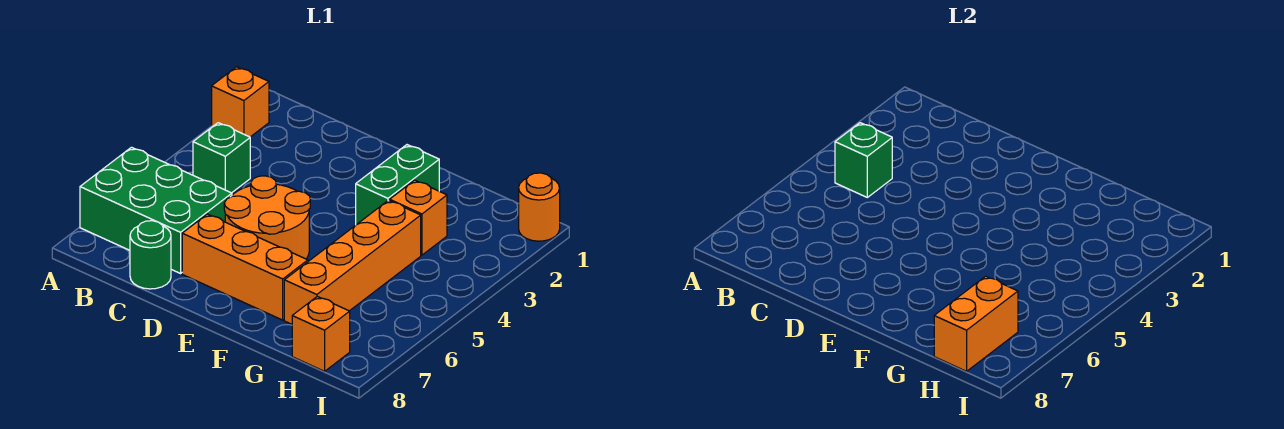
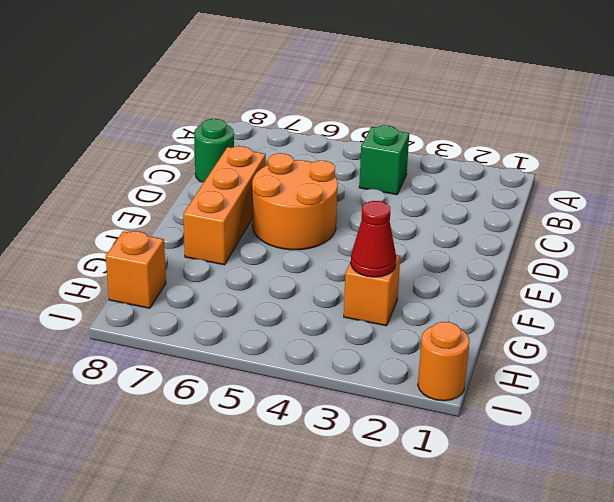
red cone G3 level 2 -> none
none -> orange brick A2 level 1
none -> green brick A6:C7 level 1
none -> green brick F2:F3 level 1

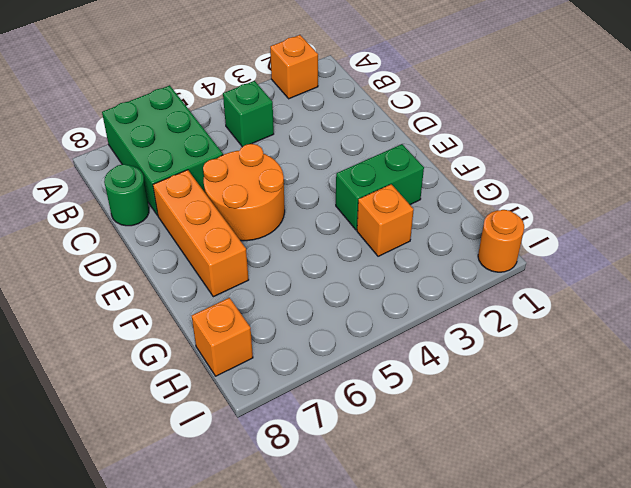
none -> orange brick G4:G7 level 1
none -> green brick B4 level 2
none -> orange brick H7:H8 level 2

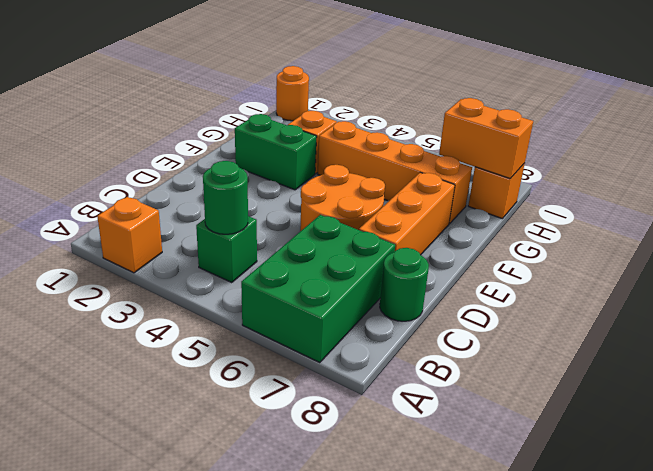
green round brick B4 level 2 -> green brick B4 level 2

